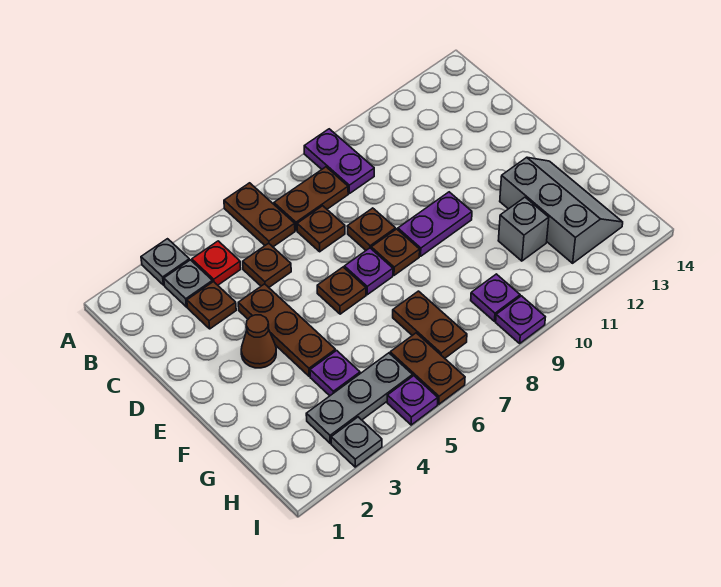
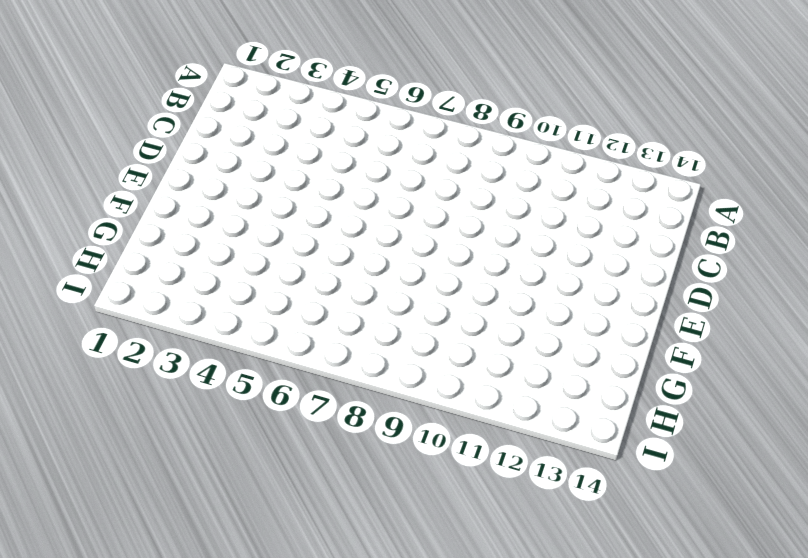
none -> grey plate A3 level 1
none -> brown plate A6:B6 level 1
none -> purple plate A9:B9 level 1

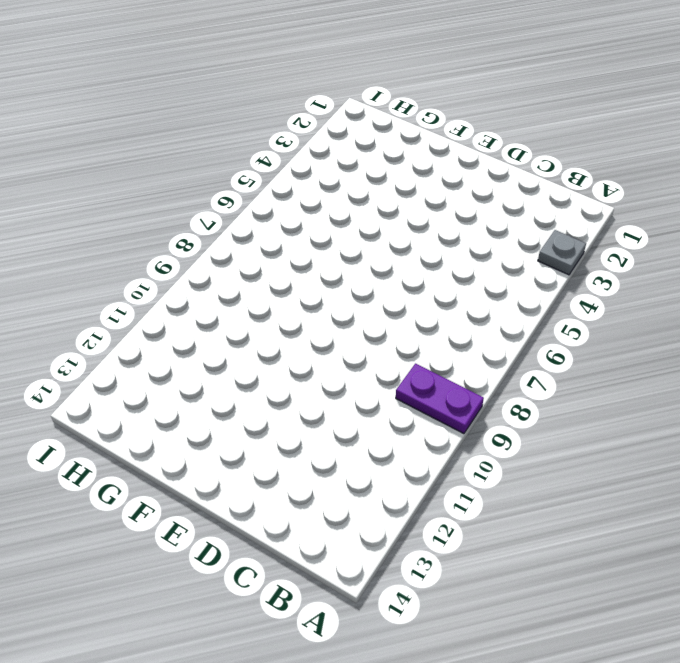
none -> brown plate A6:B6 level 1
none -> grey plate B3 level 1
none -> red plate B4 level 1

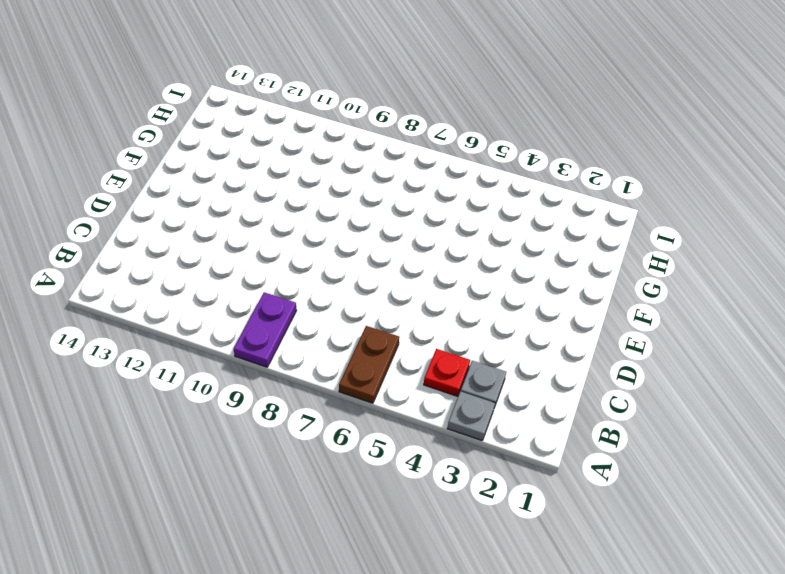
none -> brown plate B7:B8 level 1
none -> brown plate C3 level 1
none -> brown plate C5 level 1

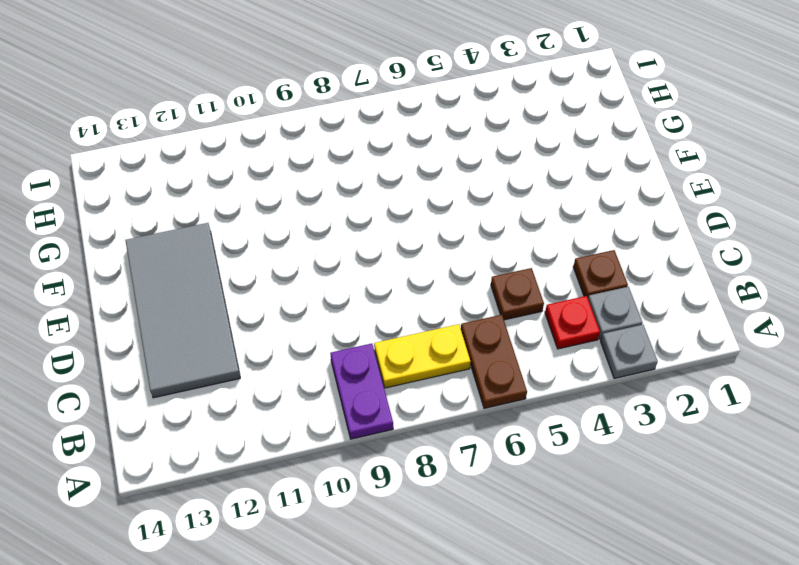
yellow plate B7:B8 level 1 -> brown plate B7:B8 level 1
grey tile C12:F13 level 1 -> grey slope F12:H13 level 1 top 12
none -> brown plate C7 level 1
none -> brown plate D4:F4 level 1
none -> brown plate D8 level 1

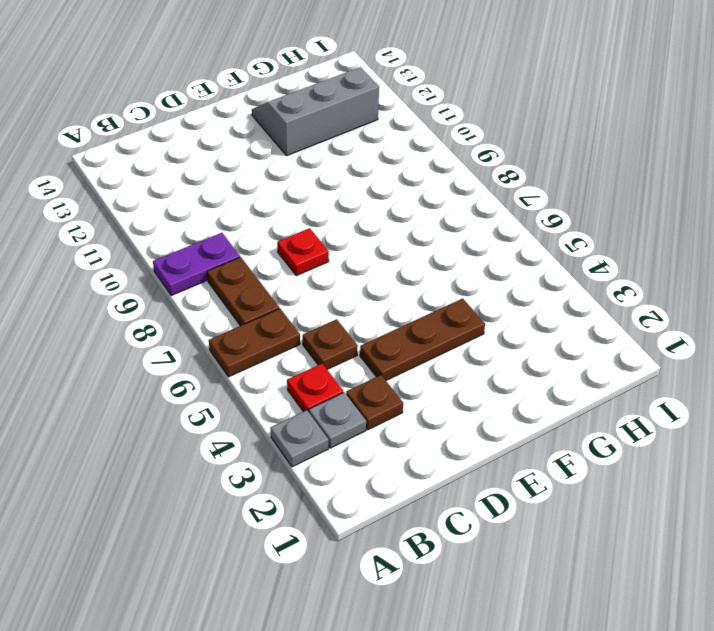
red plate D8 level 1 -> brown plate D8 level 1
none -> brown plate C7 level 1
none -> brown cone E3 level 1
none -> brown plate E6 level 1

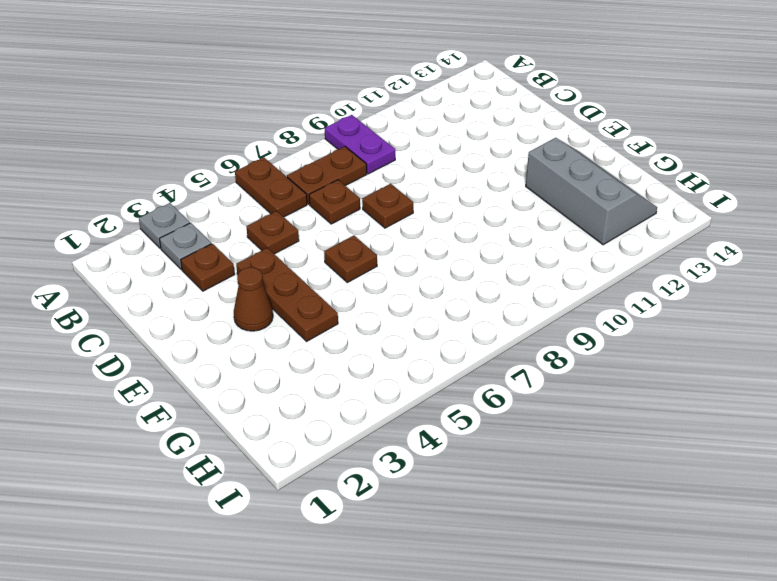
none -> red plate B4 level 1
none -> purple plate E7 level 1
none -> brown plate E8 level 1

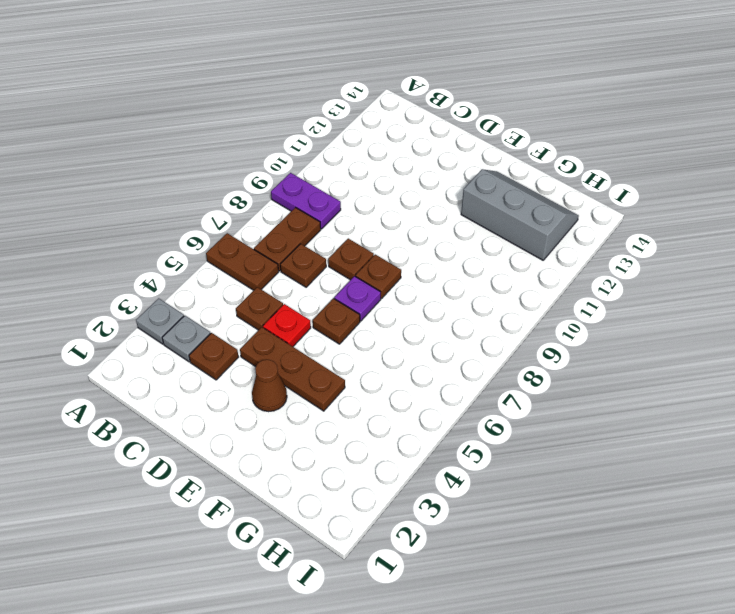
red plate D5 level 1 -> red plate B4 level 1
none -> purple plate E9:E10 level 1
none -> purple plate G4 level 1
none -> brown plate G7:H7 level 1

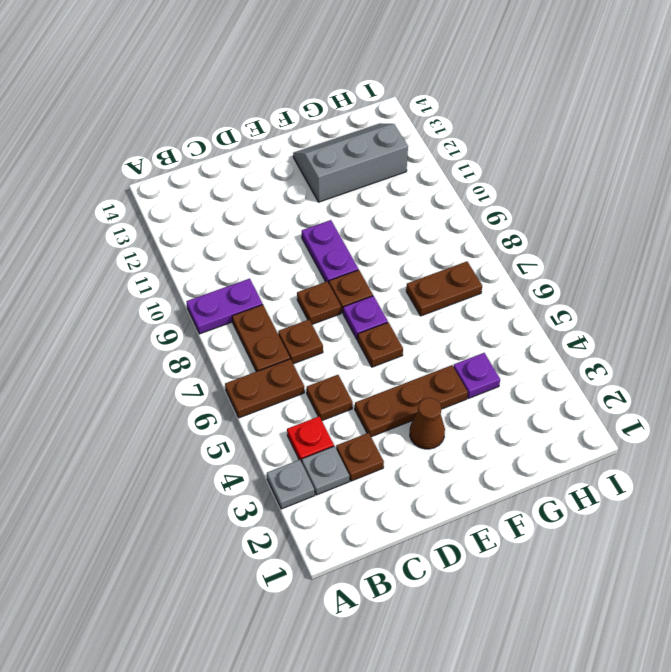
none -> grey brick G11 level 1
none -> grey plate H3:H5 level 1
none -> brown plate H6:I6 level 1

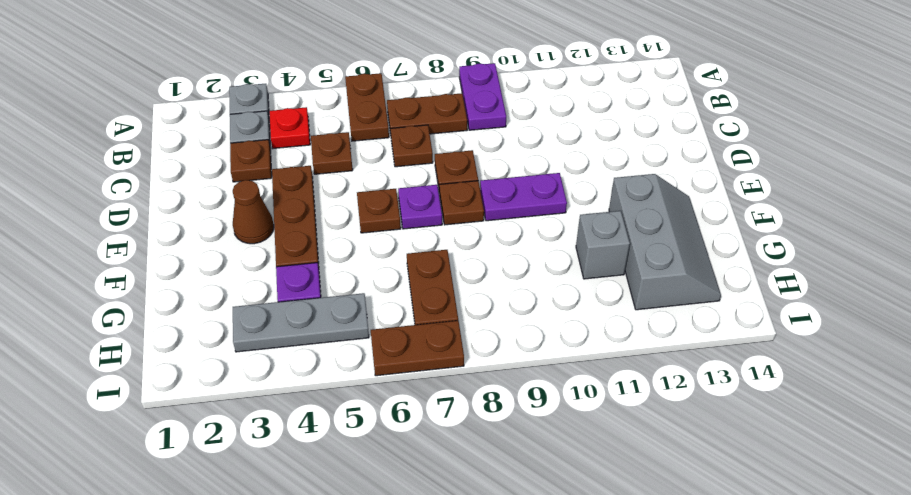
brown plate I6:I7 level 1 -> brown plate H6:I6 level 1
none -> purple plate H9 level 1
none -> grey plate I3 level 1
none -> purple plate I5 level 1

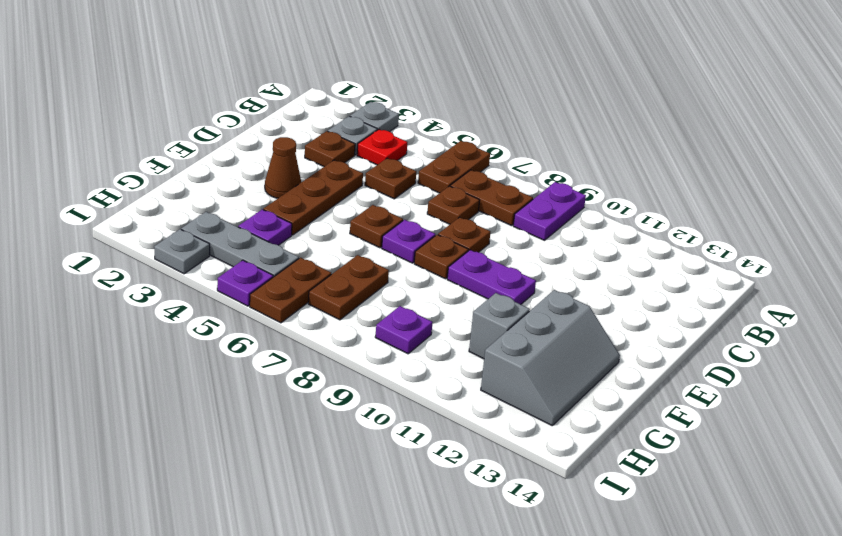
none -> purple plate I9 level 1

